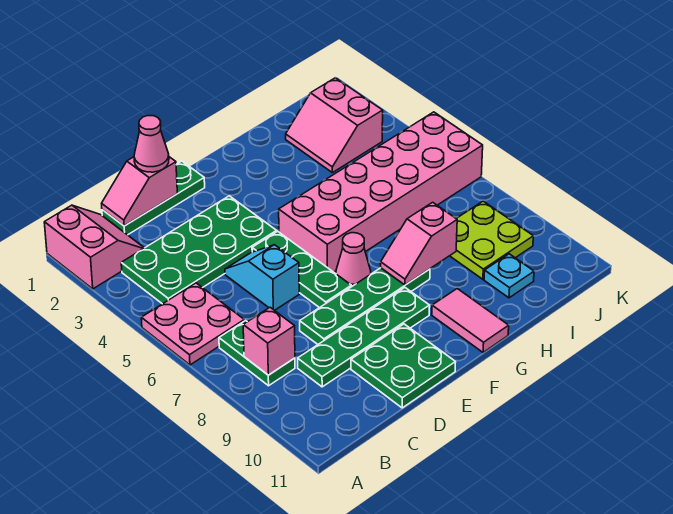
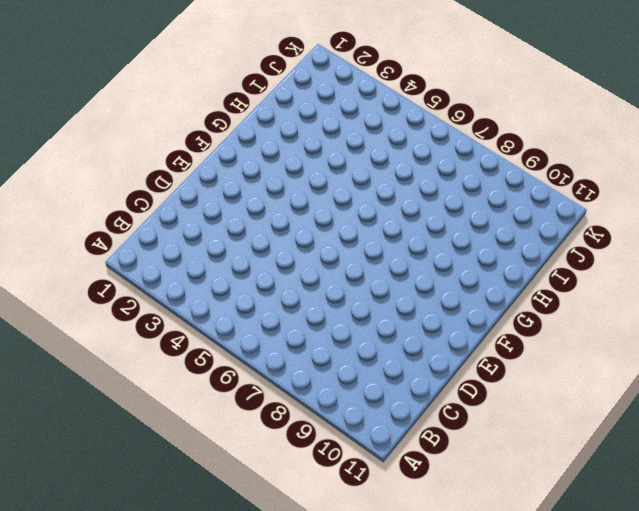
none -> pink slope A1:B2 level 1 top A
none -> pink plate A5:B6 level 1
none -> green plate B3:E4 level 1

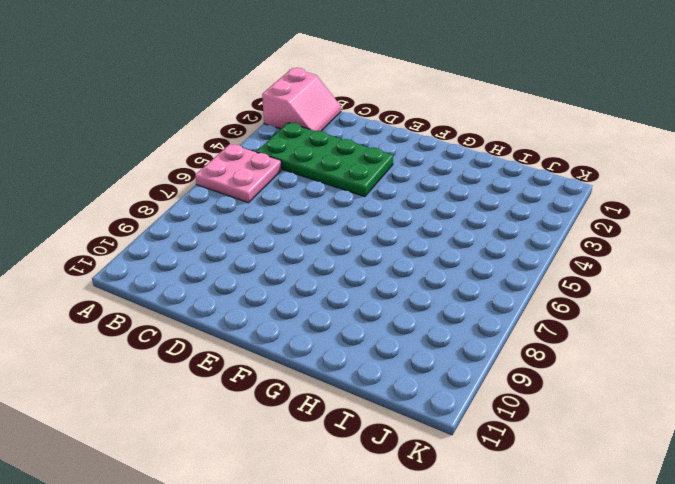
none -> green plate B7:B8 level 1
none -> green plate C1:E1 level 1
none -> green plate C9:F9 level 1

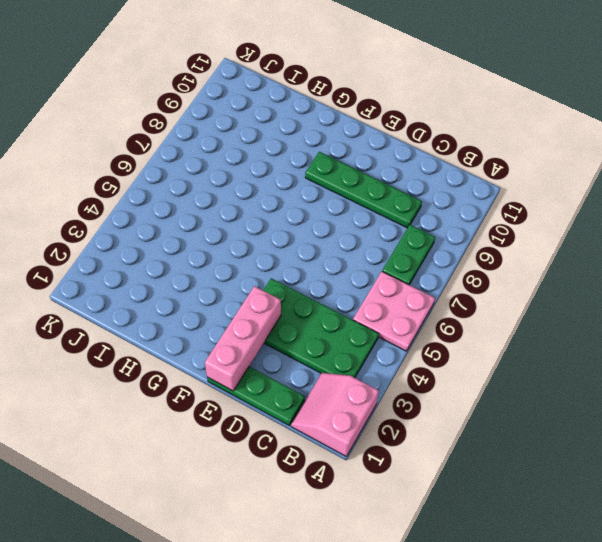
pink brick E1:E3 level 2 -> none
none -> cyan slope D5:D6 level 1 top 6
none -> green plate D8:G8 level 1
none -> green plate D10:E11 level 1

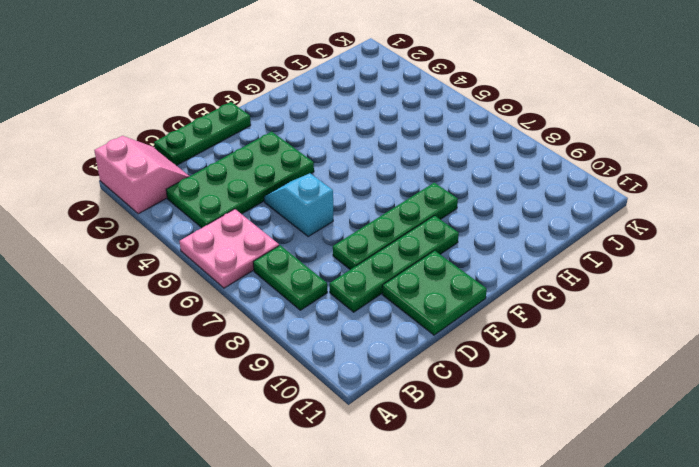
none -> green plate E5:E7 level 1
none -> pink brick F5:K6 level 1
none -> pink cone F7 level 1

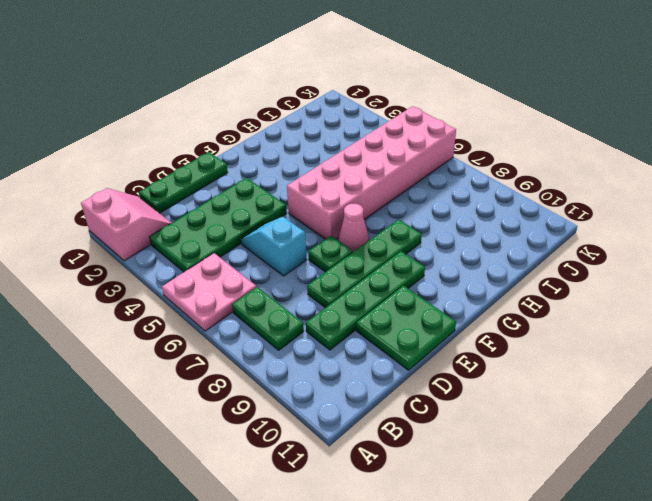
green plate E7 level 1 -> green plate E5:E7 level 1
none -> pink tile G10:G11 level 1
none -> pink slope I2:J3 level 1 top J
none -> lime plate I8:J9 level 1

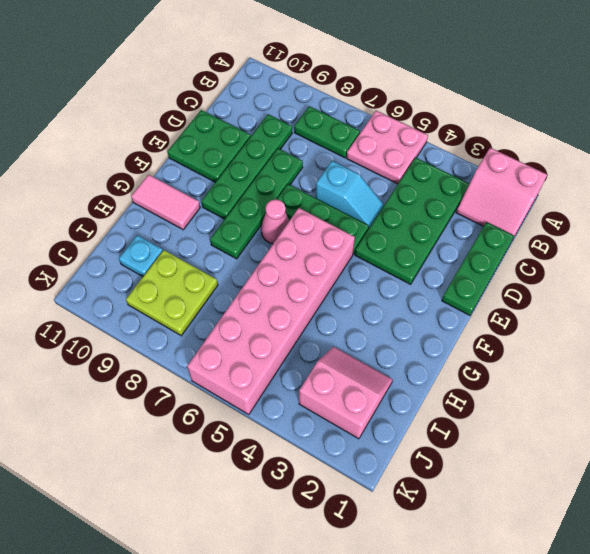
none -> pink brick B8 level 2
none -> pink slope C1:D1 level 2 top D
none -> pink slope G8:H8 level 2 top H

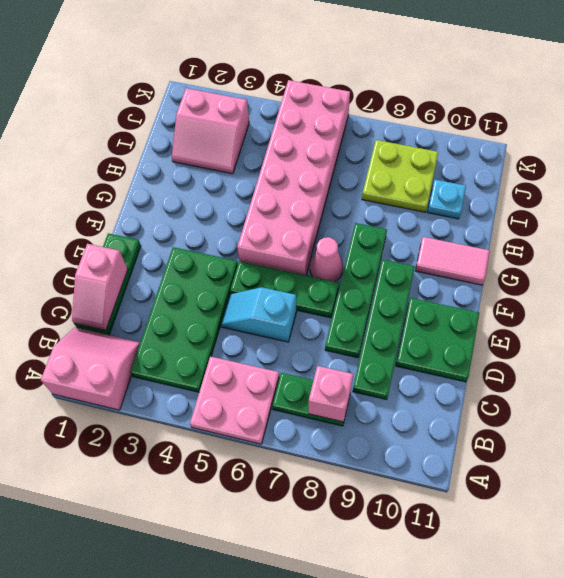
none -> pink slope G8:H8 level 2 top H
none -> pink cone D1 level 3

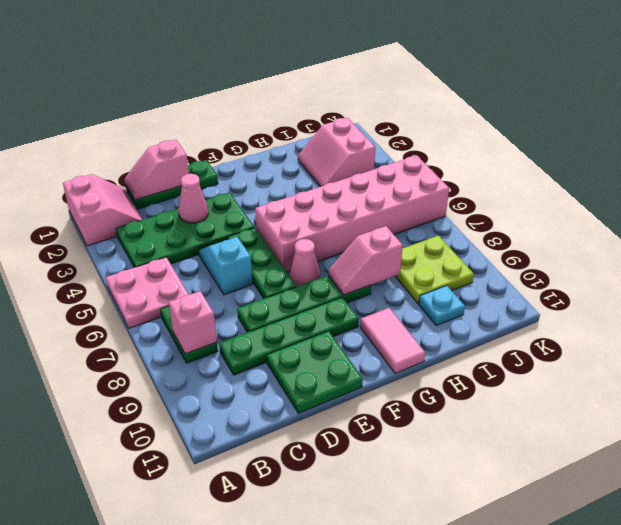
pink cone D3 level 2 -> pink cone D1 level 3

